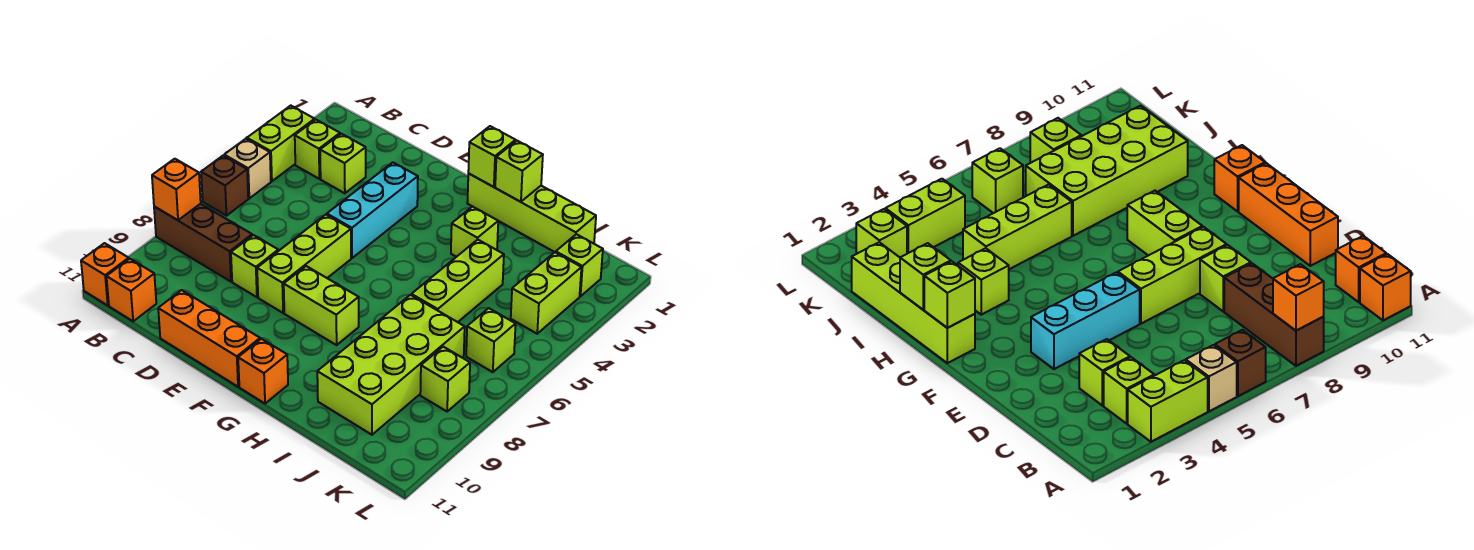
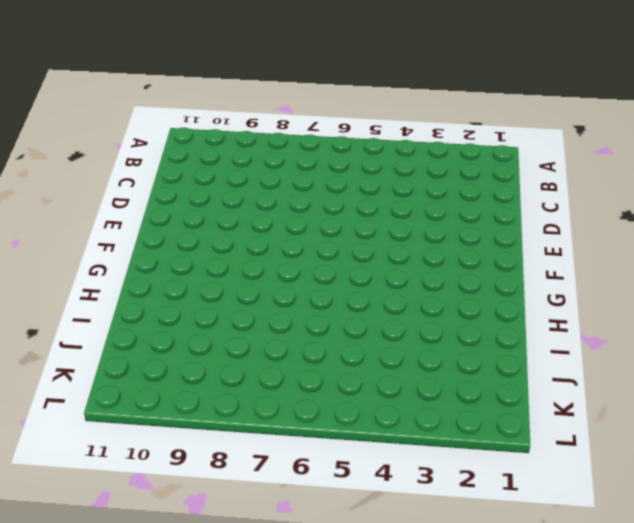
none -> lime brick A3:A4 level 1
none -> tan brick A5 level 1
none -> brown brick A6 level 1

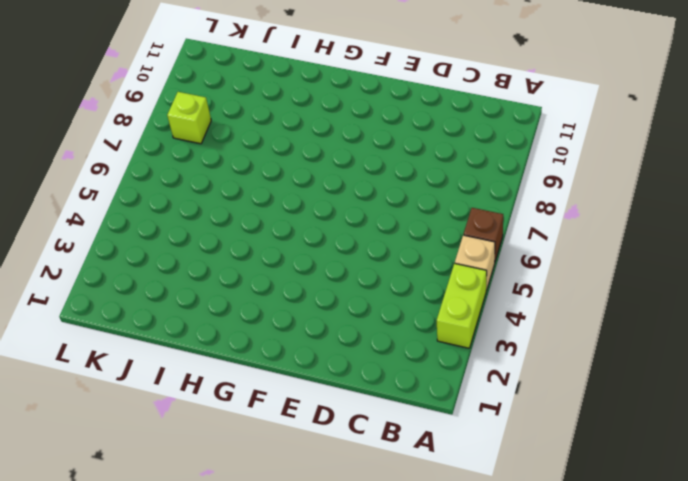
none -> brown brick A8:C8 level 1
none -> orange brick A11 level 1
none -> lime brick B3 level 1

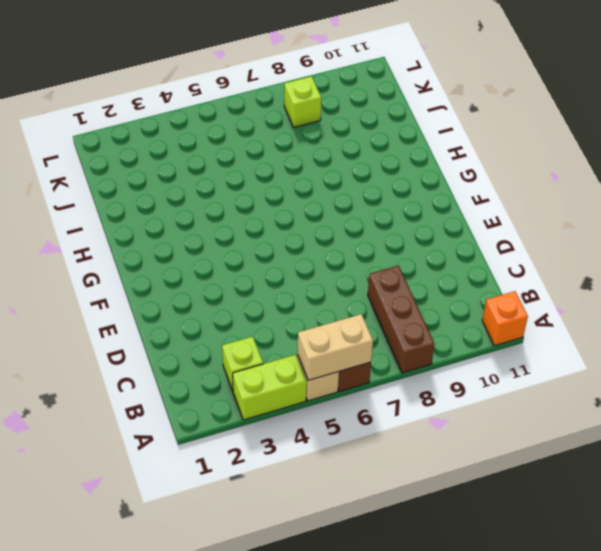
tan brick A5:A6 level 2 -> none
none -> orange brick B11 level 1
none -> lime brick C3 level 1
none -> lime brick D8 level 1

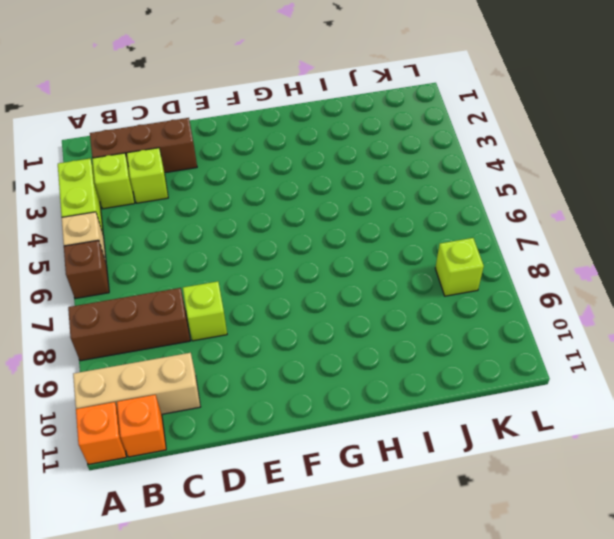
tan brick A10:C10 level 1 -> none
brown brick B2:D2 level 1 -> none
none -> orange brick D11:F11 level 1
none -> cyan brick E3:E5 level 1
none -> lime brick E6:E8 level 1

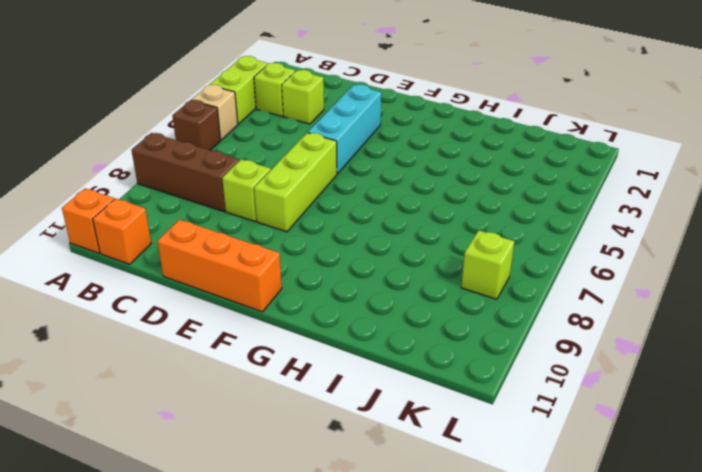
none -> lime brick F8:G8 level 1
none -> lime brick G1:J1 level 1
none -> orange brick G11 level 1

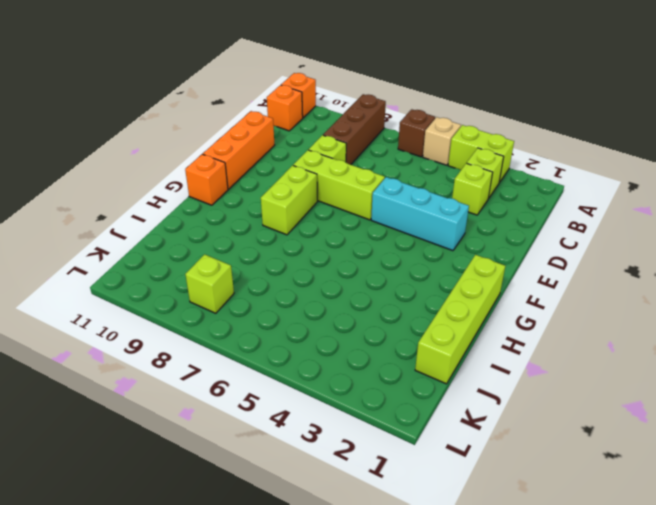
none -> lime brick H3 level 1
none -> lime brick I4:I6 level 1
none -> lime brick I7:J10 level 1

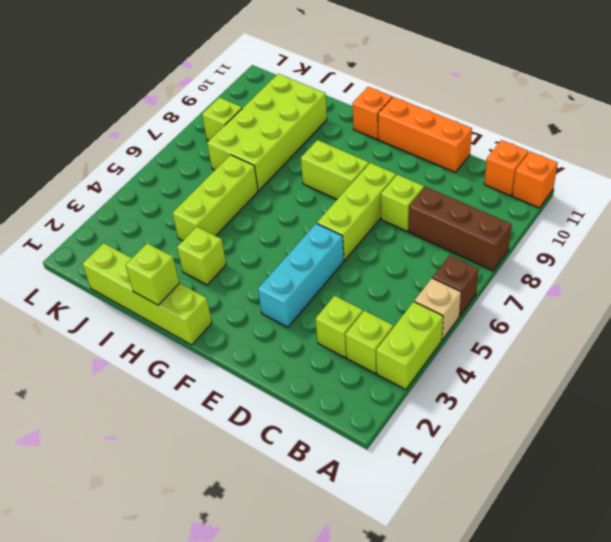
none -> lime brick K2 level 1
none -> lime brick K3:K4 level 1
none -> lime brick K6 level 1

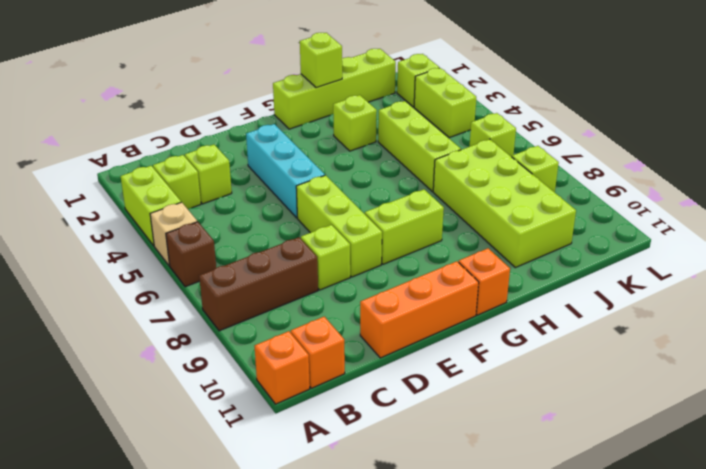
none -> orange brick A8 level 2
none -> lime brick G1 level 2

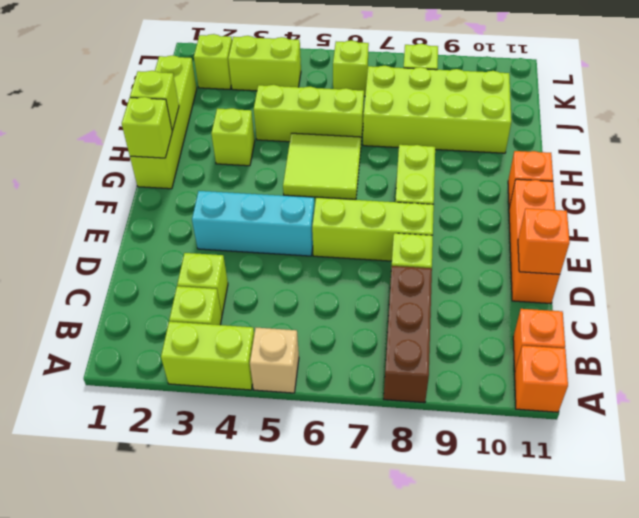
orange brick D11 level 2 -> orange brick A8 level 2
lime tile G5:H6 level 1 -> none
none -> brown brick A6 level 1

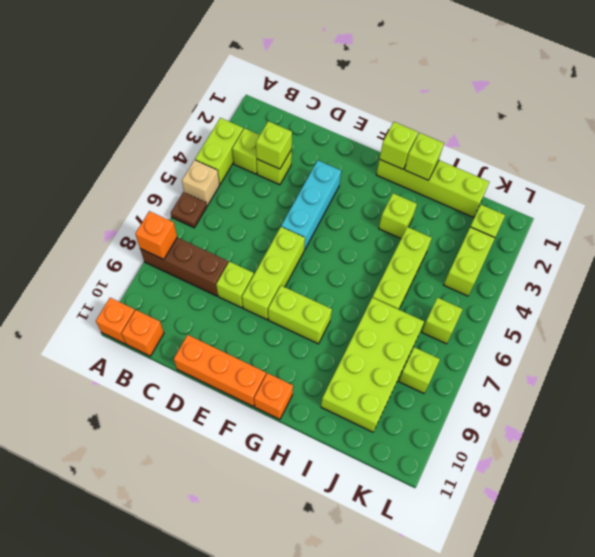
brown plate A6 level 1 -> brown brick A6 level 1
lime brick C3 level 2 -> none

